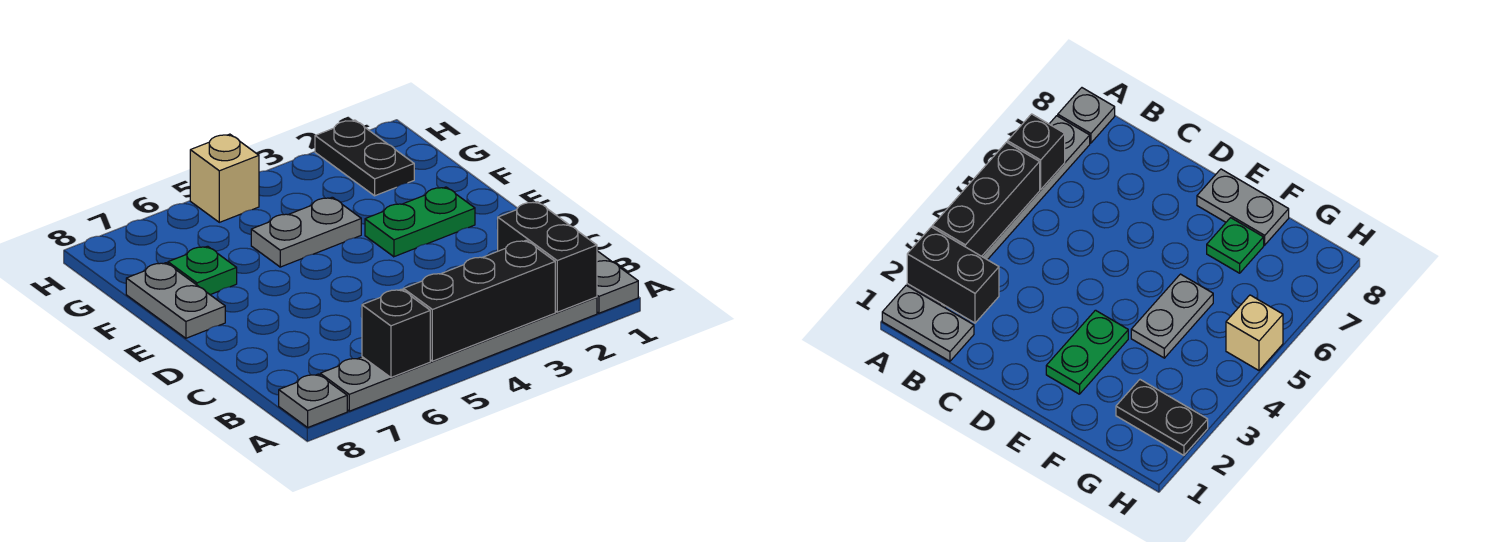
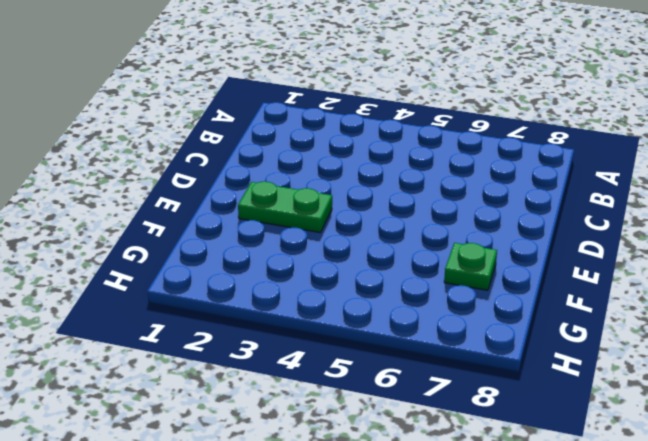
none -> grey plate A1:B1 level 1
none -> grey plate A2:A7 level 1
none -> grey plate A8 level 1

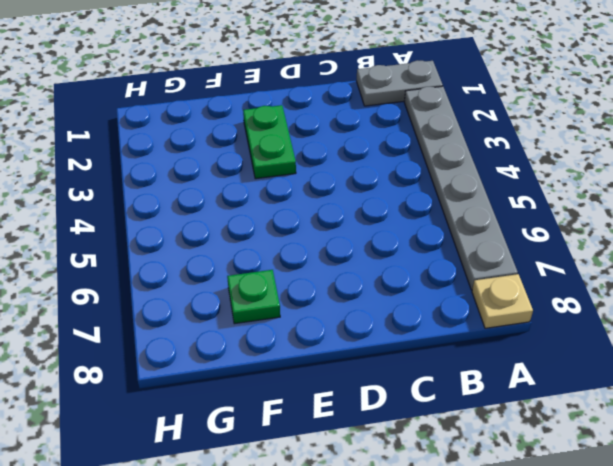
tan plate A8 level 1 -> grey plate A8 level 1
none -> grey plate E8:F8 level 1
none -> grey plate F4:F5 level 1
none -> black plate G2:H2 level 1

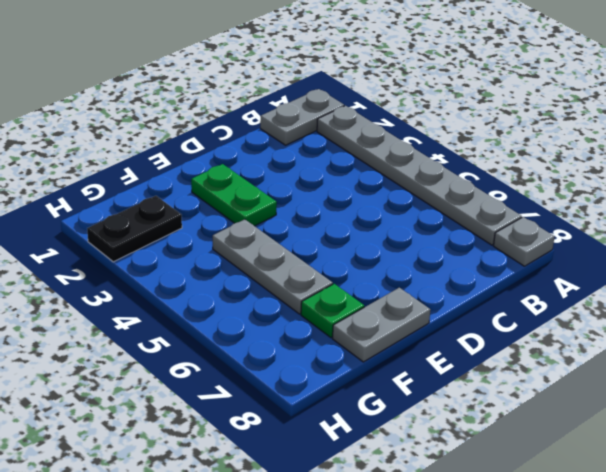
grey plate F4:F6 level 1 -> grey plate F4:F5 level 1
none -> tan brick H5 level 1
none -> black brick A2:B2 level 2
none -> black brick A3:A5 level 2

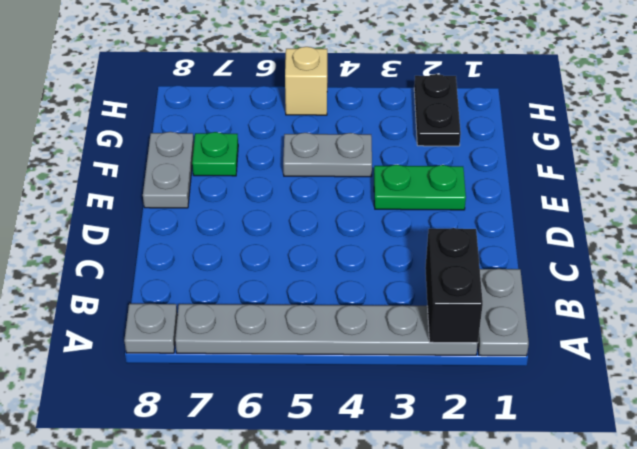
none -> black brick A3:A5 level 2
none -> black brick A6 level 2

